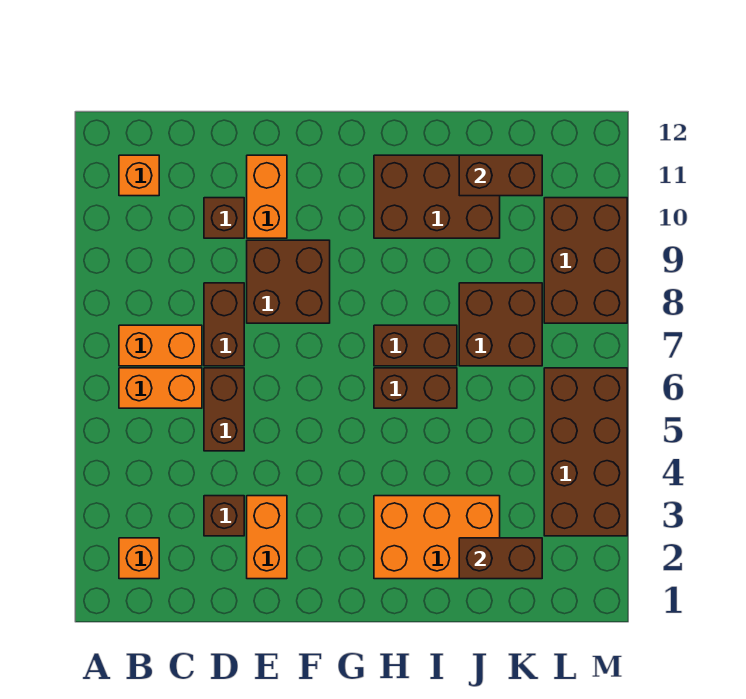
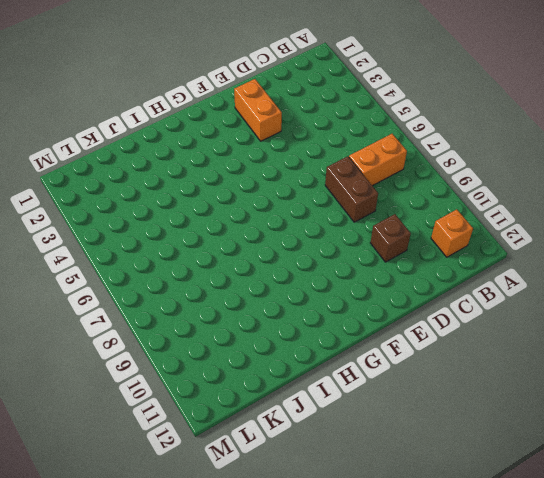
none -> orange brick B2 level 1
none -> orange brick B6:C6 level 1
none -> brown brick D3 level 1

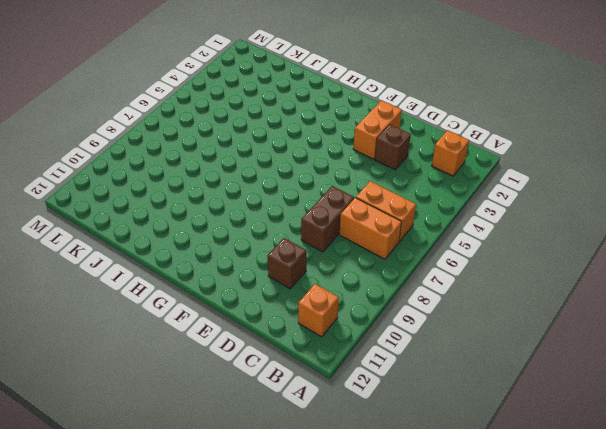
none -> brown brick D5:D6 level 1
none -> brown brick E8:F9 level 1
none -> orange brick E10:E11 level 1

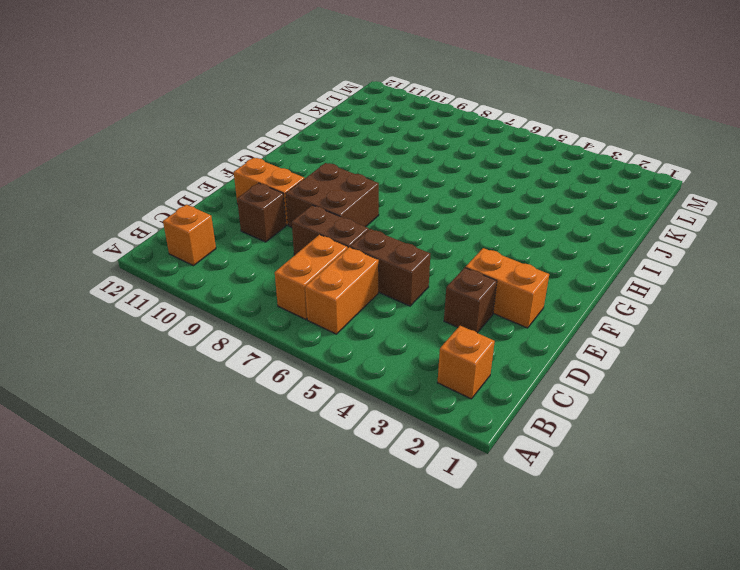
none -> orange brick H2:J3 level 1
none -> brown brick H6:I6 level 1
none -> brown brick H7:I7 level 1

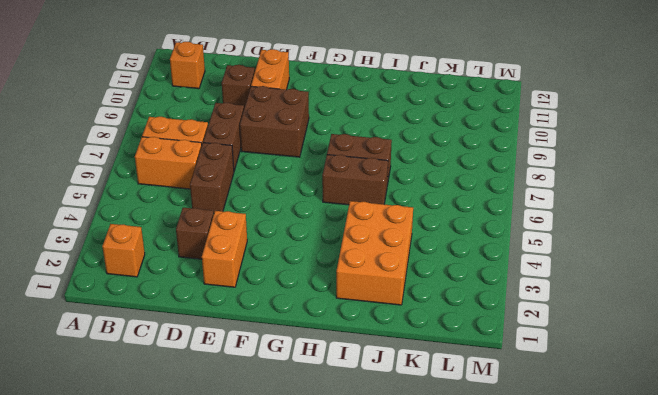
orange brick I2:J4 level 1 -> orange brick H2:J3 level 1
none -> brown brick H10:J11 level 1
none -> brown brick J7:K8 level 1
none -> brown brick L3:M6 level 1

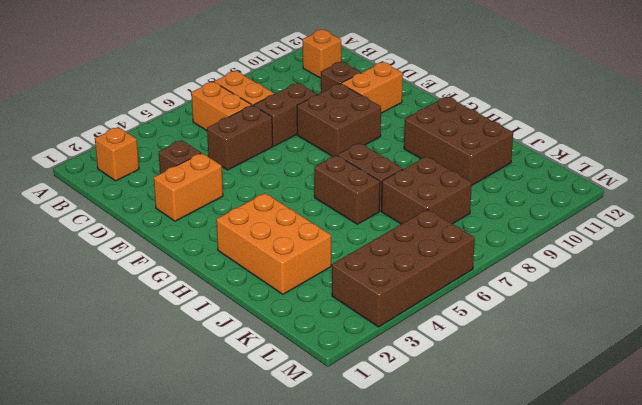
none -> brown brick L8:M10 level 1
none -> brown brick J2:K2 level 2
none -> brown brick J11:K11 level 2

